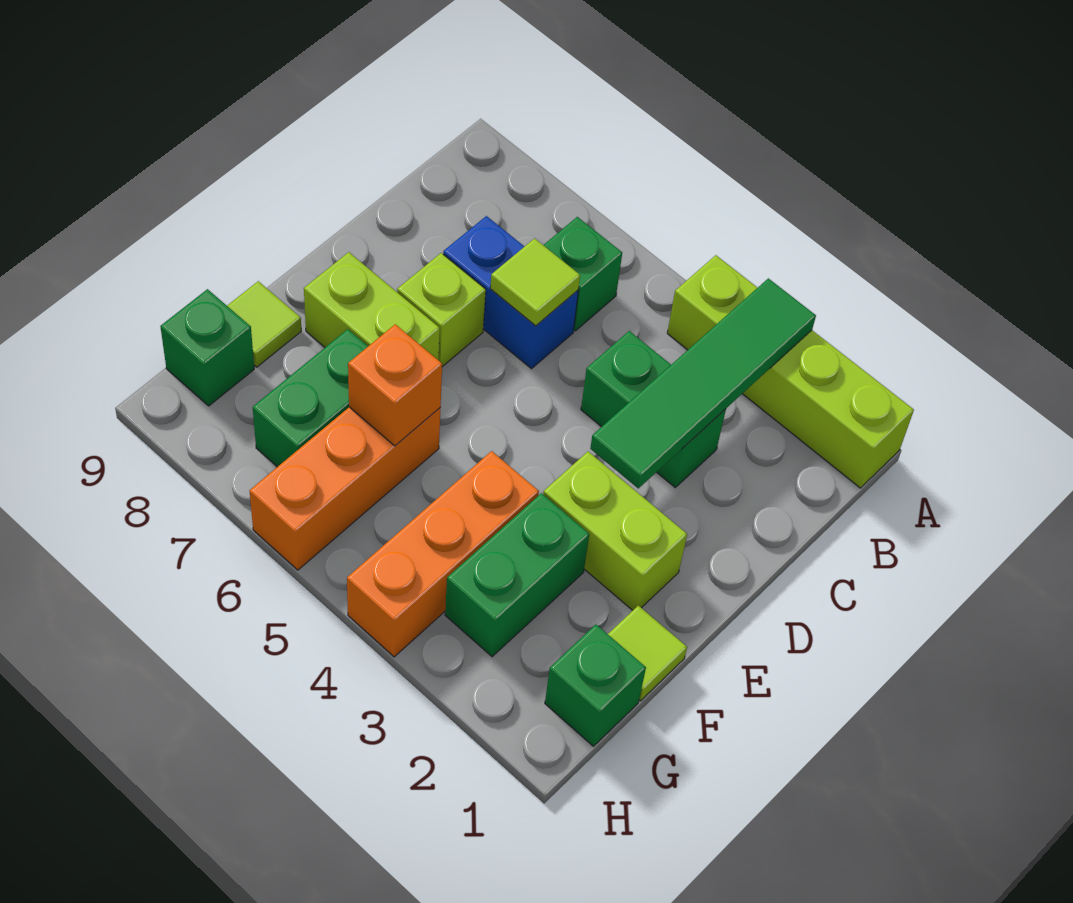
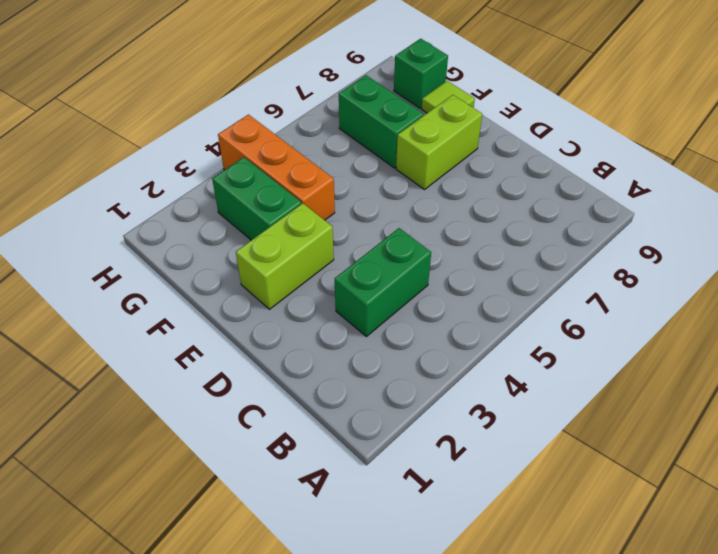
none -> lime brick A1:A4 level 1
none -> green brick B6 level 1
none -> blue brick C6:C7 level 1

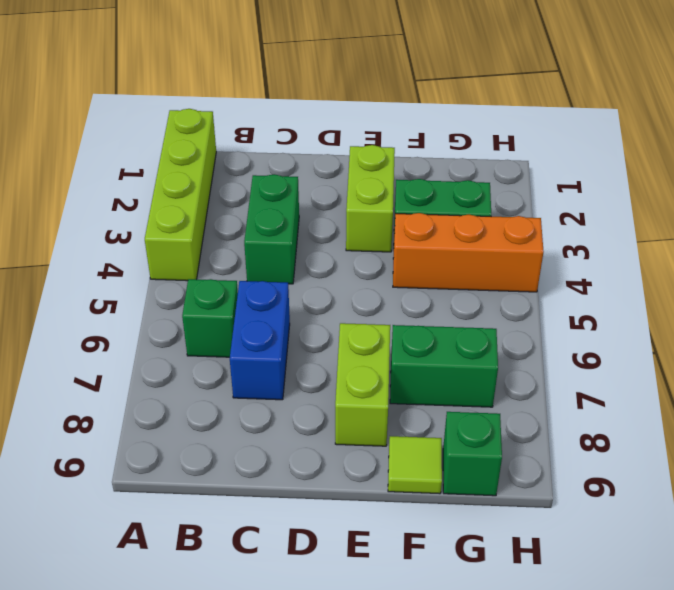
none -> lime brick D7 level 1
none -> lime tile F1 level 1
none -> orange brick F6:H6 level 1

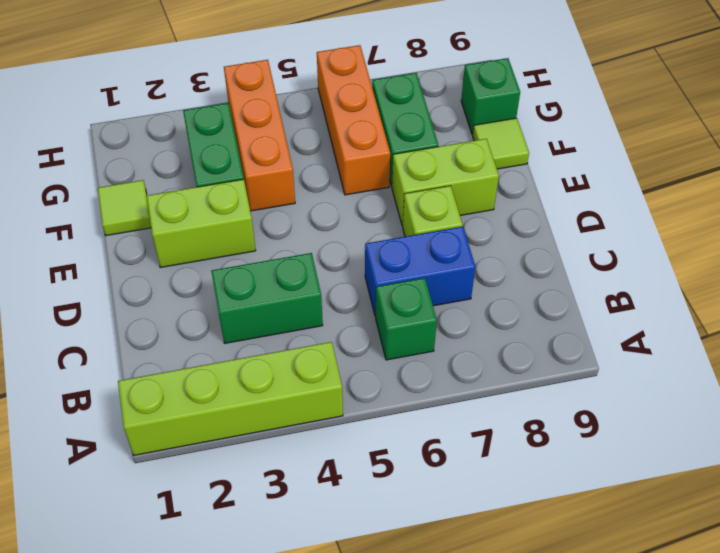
none -> green brick G1 level 1
none -> green tile A3:D3 level 2
none -> lime tile C6 level 2

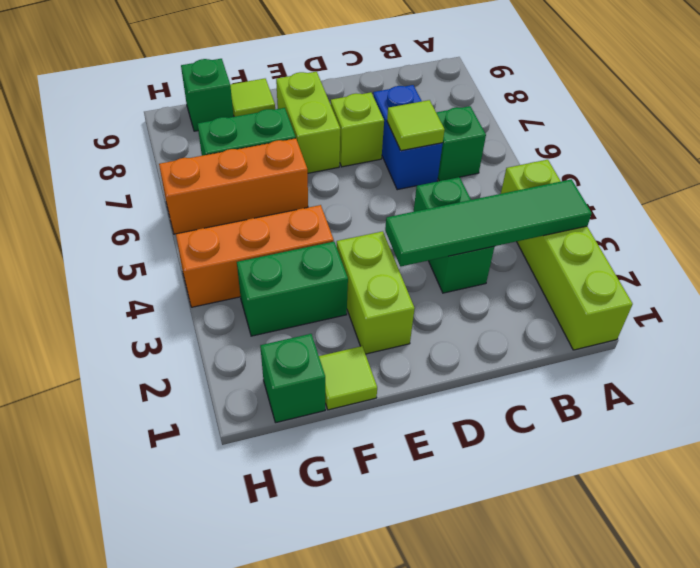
none -> orange brick F6 level 2

